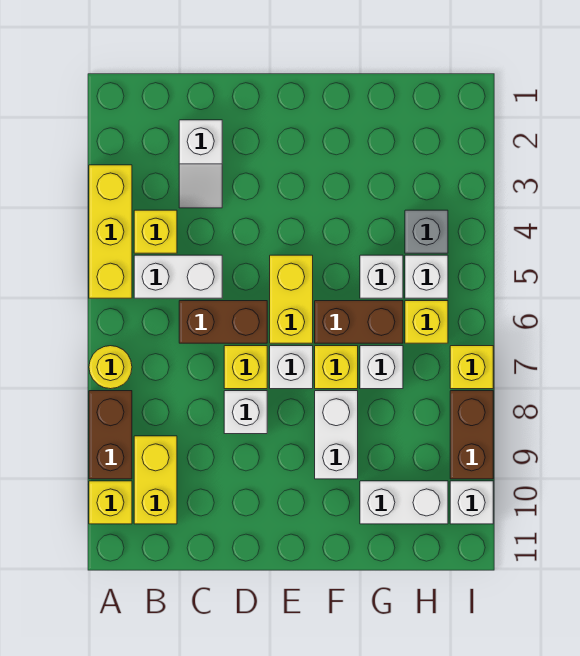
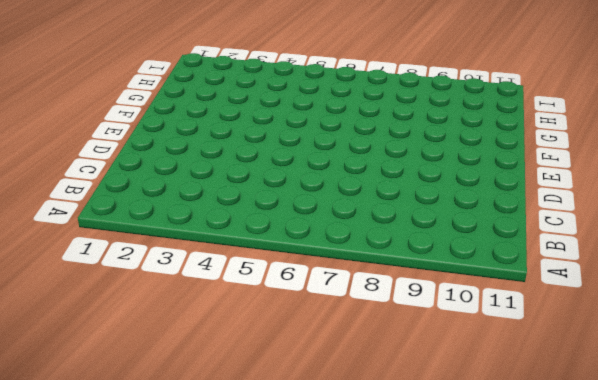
none -> yellow brick A3:A5 level 1
none -> yellow round brick A7 level 1
none -> brown brick A8:A9 level 1

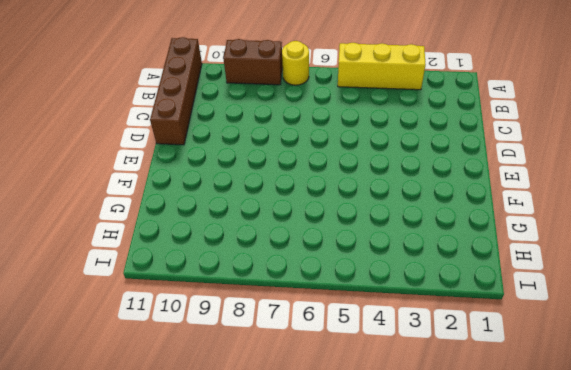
brown brick A11:D11 level 1 -> none
none -> yellow brick A10 level 1
none -> yellow brick B4 level 1
none -> white brick B5:C5 level 1

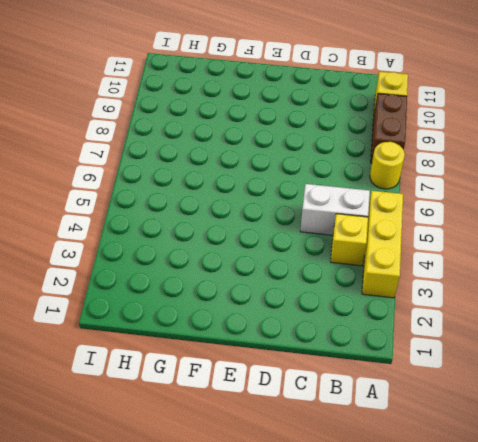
none -> yellow brick B9:B10 level 1
none -> white slope C2:C3 level 1 top 2
none -> brown brick C6:D6 level 1

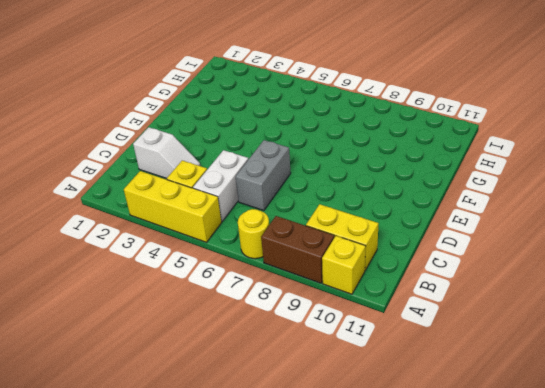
grey brick C6:D6 level 1 -> brown brick C6:D6 level 1
none -> yellow brick D7 level 1
none -> white brick D8 level 1
none -> yellow brick E5:E6 level 1

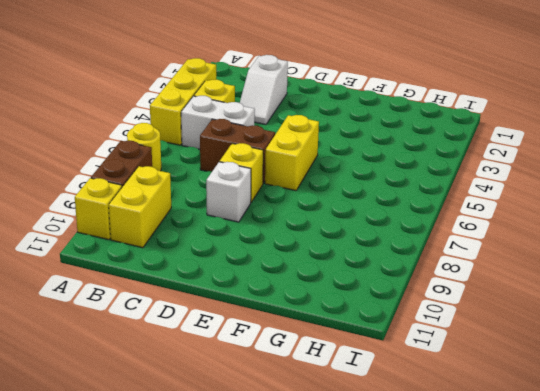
none -> white brick E7 level 1
none -> brown brick F6:G6 level 1
none -> yellow brick F7 level 1

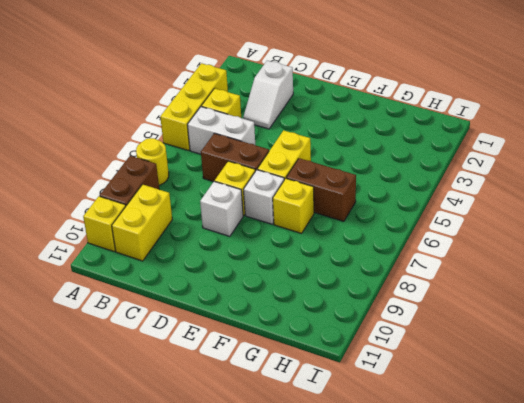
none -> white brick F8:F9 level 1
none -> white brick G5 level 1
none -> white brick G7 level 1

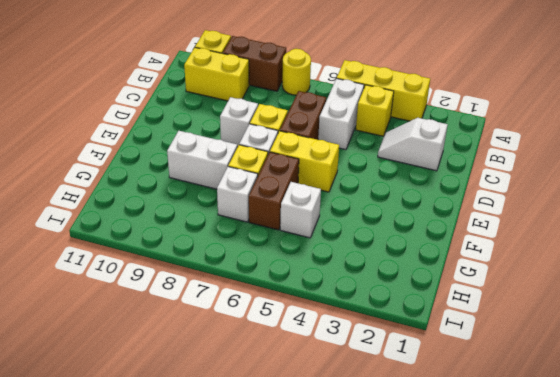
none -> white brick G10:H10 level 1
none -> grey brick H4 level 1
none -> white brick H5 level 1

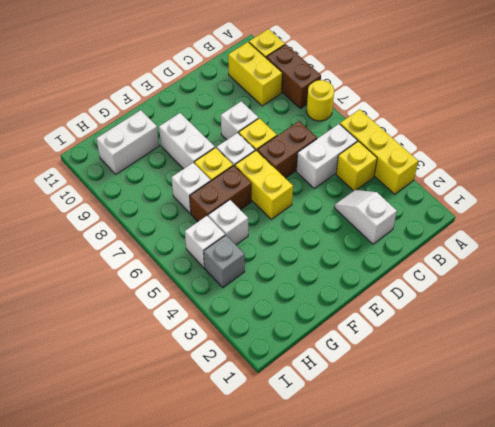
none -> yellow brick H6 level 1
none -> yellow brick I7 level 1
none -> brown brick I8:I9 level 1

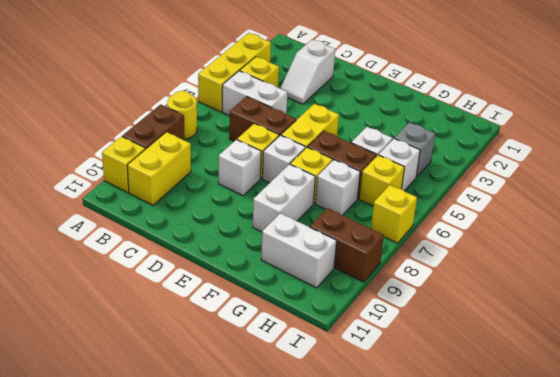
brown brick H9:I9 level 1 -> brown brick I8:I9 level 1
none -> white brick I10 level 1

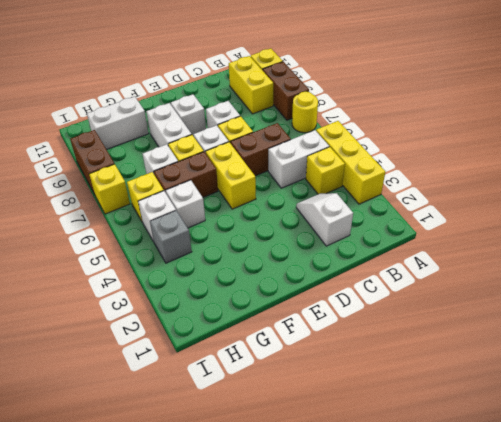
white brick E9 level 1 -> white brick I10 level 1

